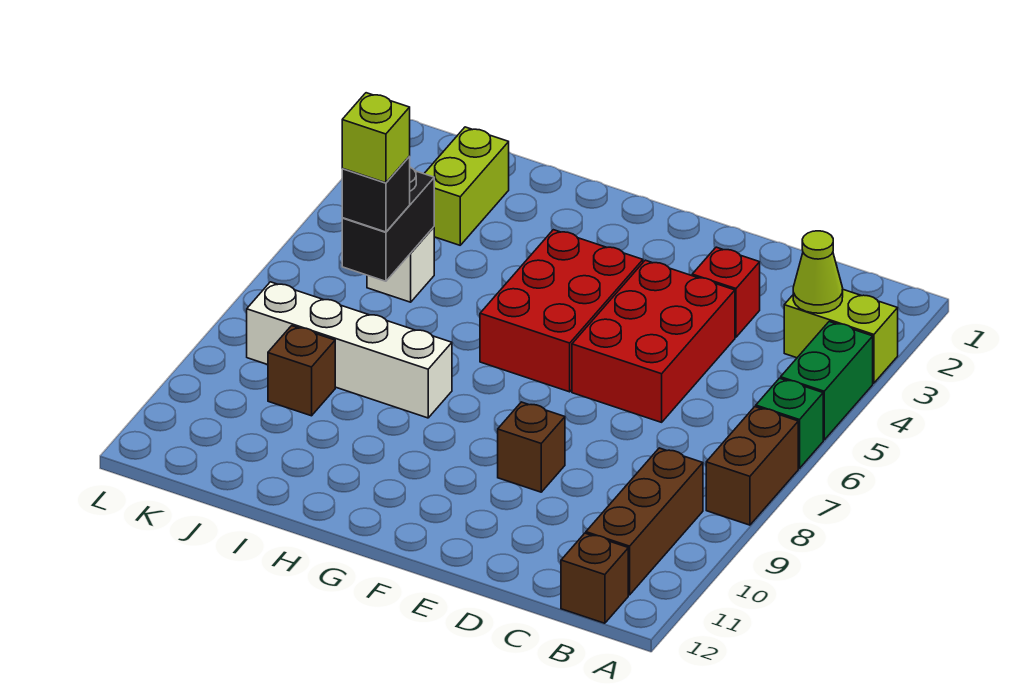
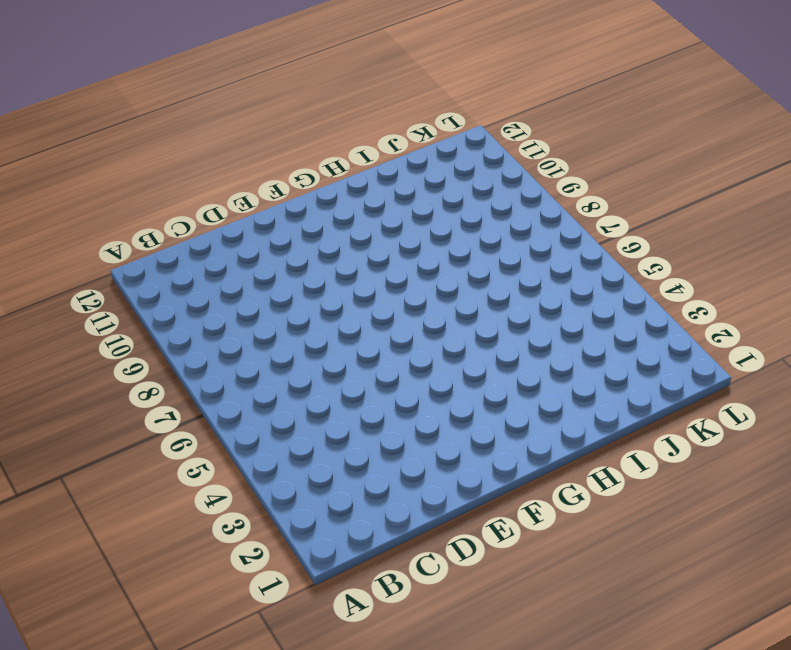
none -> lime brick A3:B3 level 1
none -> green brick A4:A5 level 1
none -> green brick A6 level 1

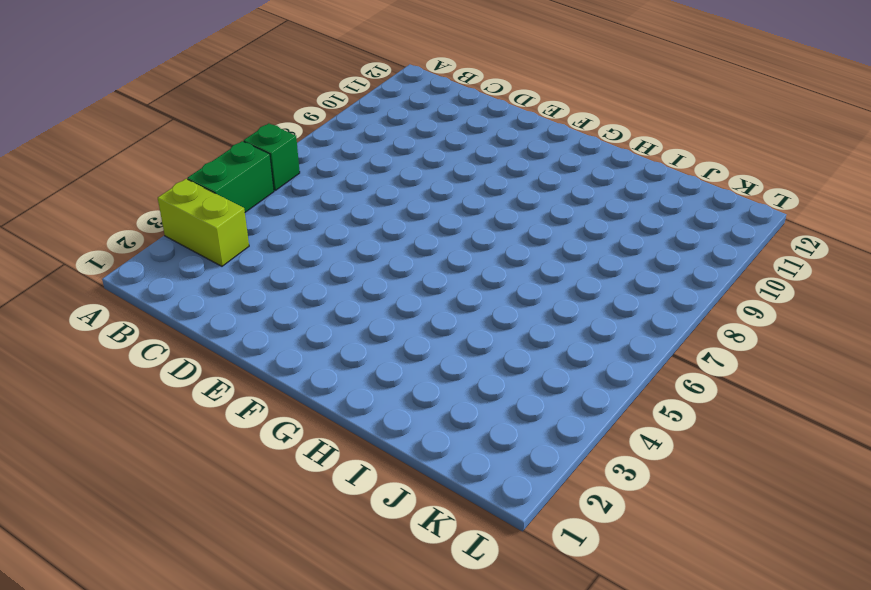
none -> brown brick A7:A8 level 1
none -> brown brick B9:B11 level 1
none -> brown brick B12 level 1

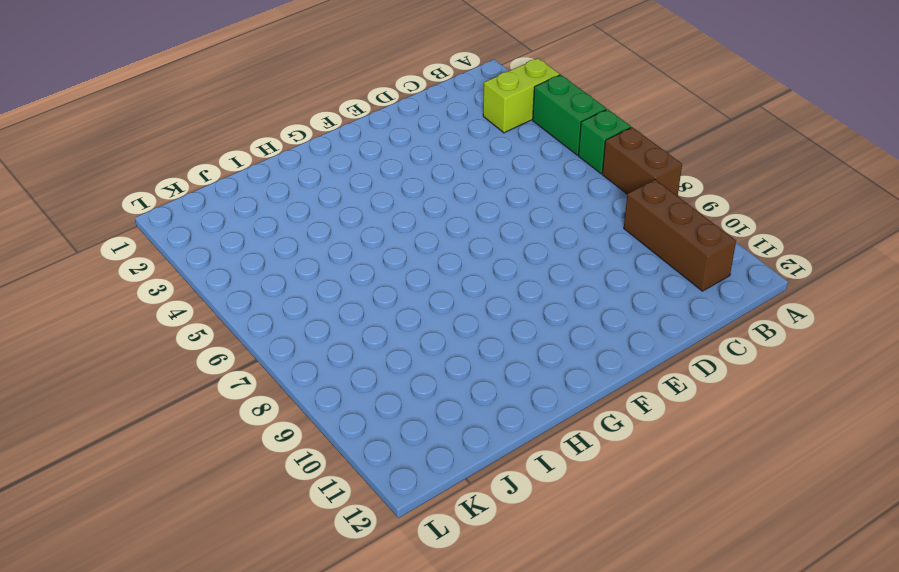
none -> brown brick B12 level 1
none -> red brick D3 level 1
none -> red brick D4:E6 level 1

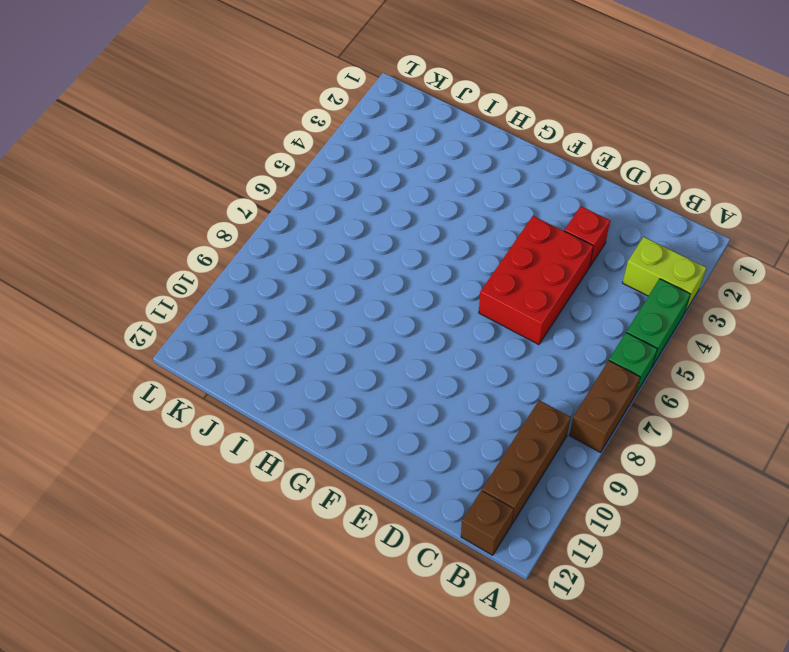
none -> brown brick E9 level 1
none -> red brick F4:G6 level 1
none -> white brick H8:K8 level 1

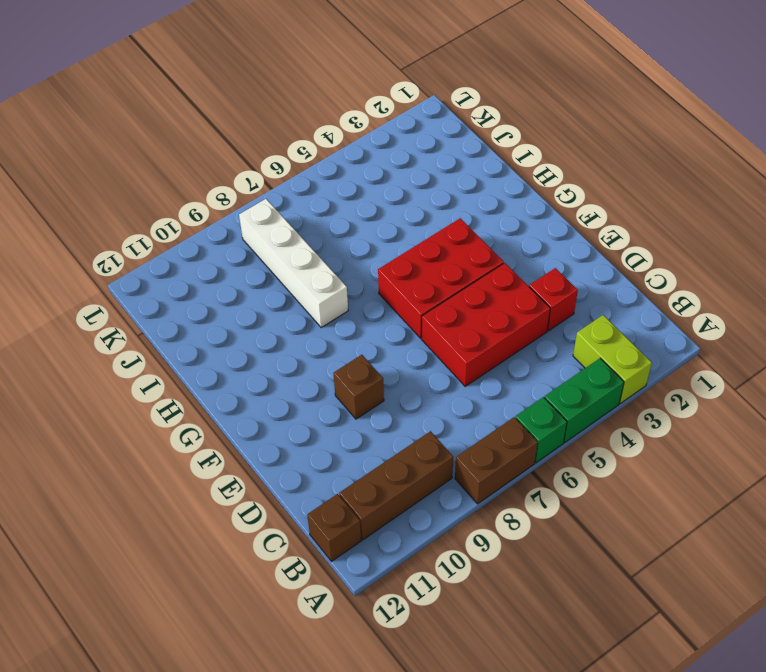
none -> lime brick J2:J3 level 1
none -> white brick J5 level 1
none -> brown brick J9 level 1

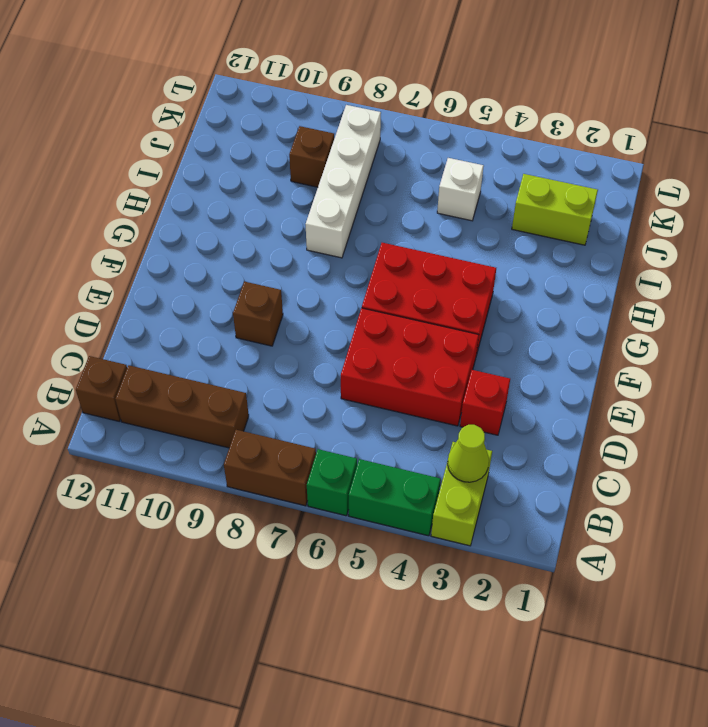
none -> black brick J5:J6 level 2
none -> black brick J6 level 3
none -> lime brick J6 level 4

